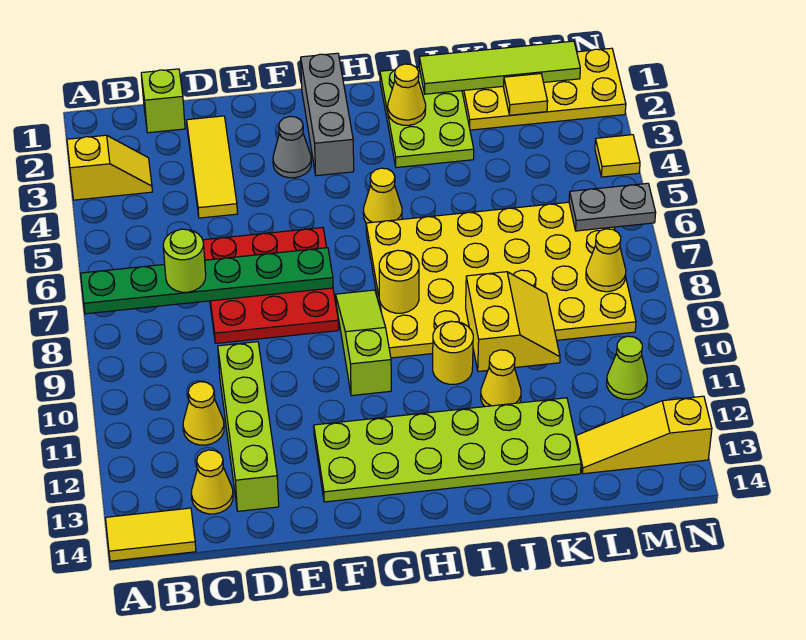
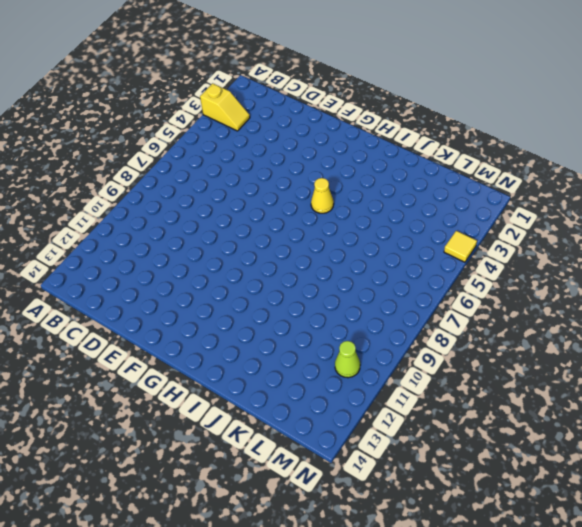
none -> yellow tile A14:B14 level 1
none -> lime brick C1 level 1
none -> yellow cone C11 level 1
none -> yellow cone C13 level 1

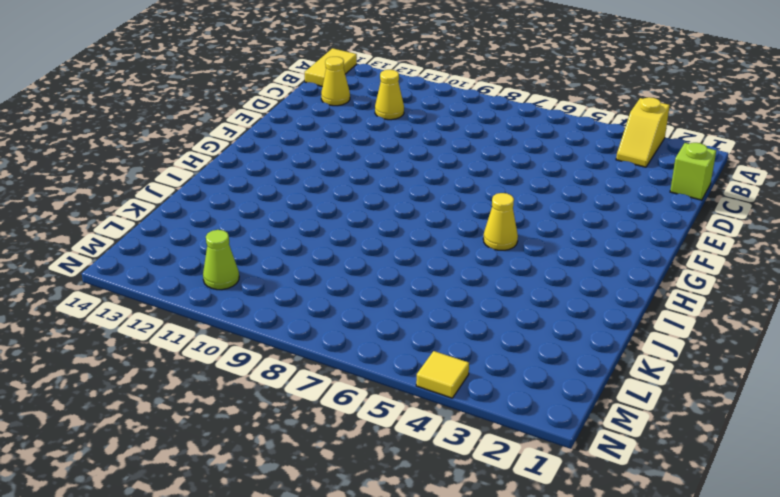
none -> yellow tile D2:D4 level 1
none -> red plate D6:F8 level 1
none -> lime brick D10:D13 level 1
none -> grey cone F3 level 1

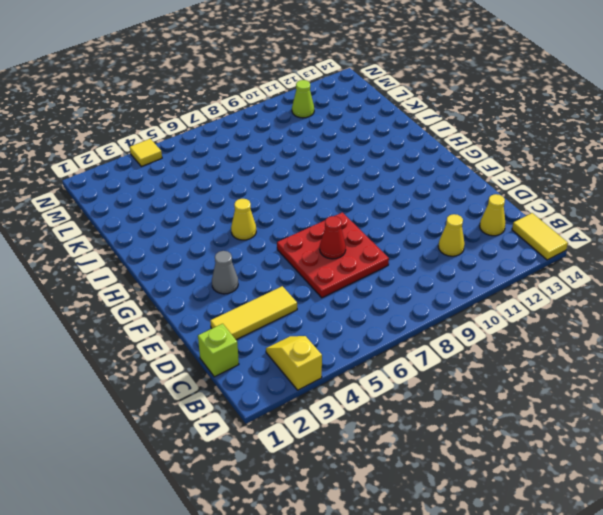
red cone E7 level 2 -> green plate A7:F7 level 2
none -> lime brick D10:D13 level 1
none -> lime plate F12:K13 level 1
none -> grey brick G1:G3 level 1
none -> lime slope G8:G10 level 1 top 10

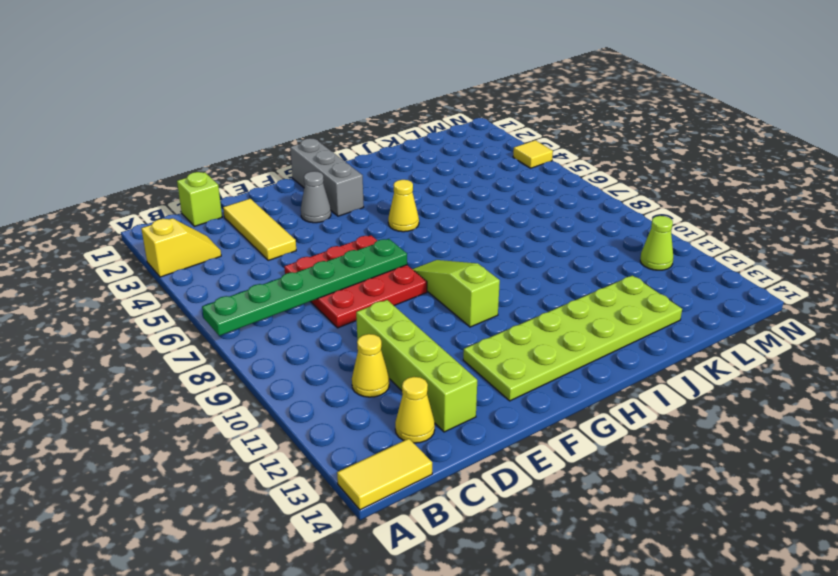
none -> yellow plate H6:M9 level 1
none -> lime plate I1:J3 level 1
none -> yellow round brick I10 level 1
none -> yellow cone J11 level 1

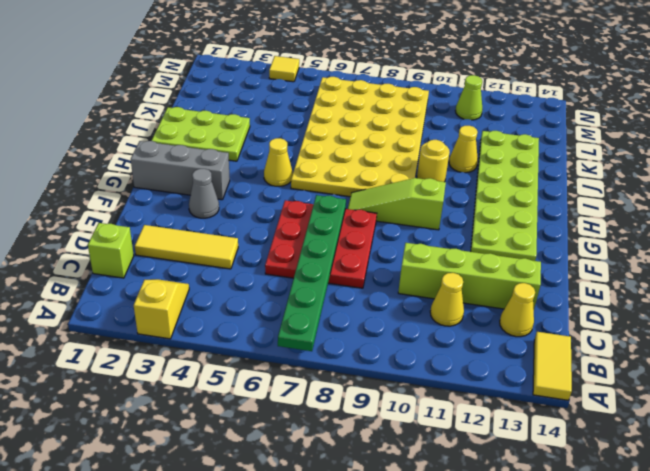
none -> yellow plate K1:N2 level 1
none -> yellow slope L13:N13 level 1 top N
none -> yellow round brick H8 level 2
none -> yellow cone I2 level 2

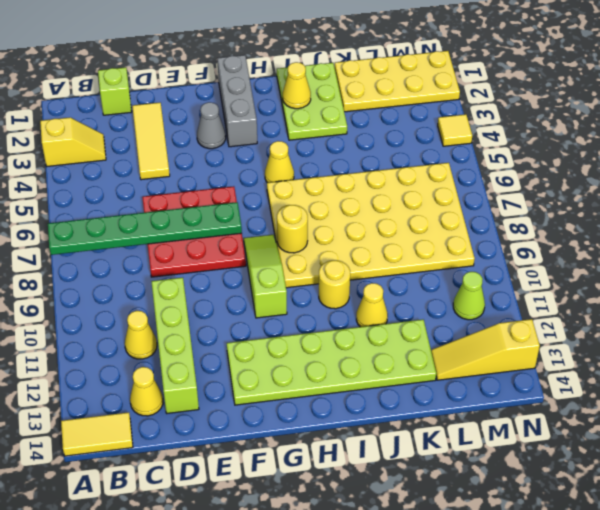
none -> lime tile J1:M1 level 2
none -> yellow slope J9:K10 level 2 top J
none -> yellow tile L2 level 2
none -> grey plate M6:N6 level 2

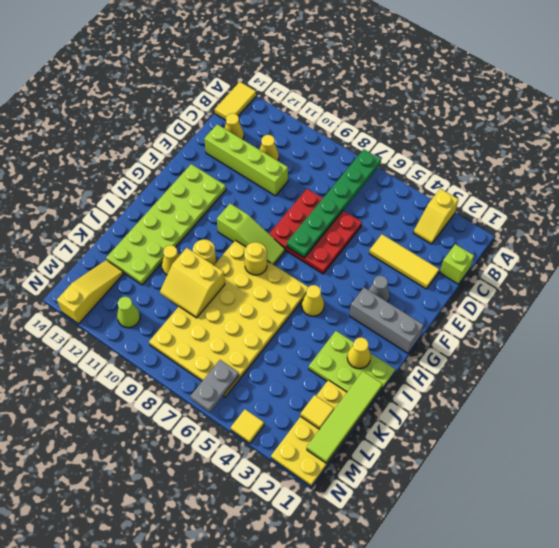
none -> yellow cone M8 level 2
none -> lime round brick C7 level 3

